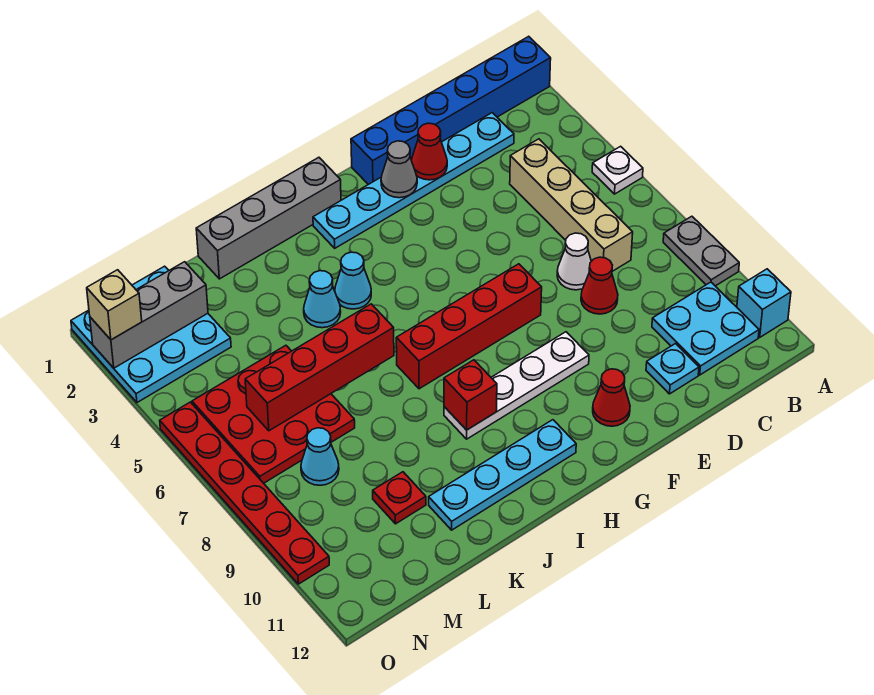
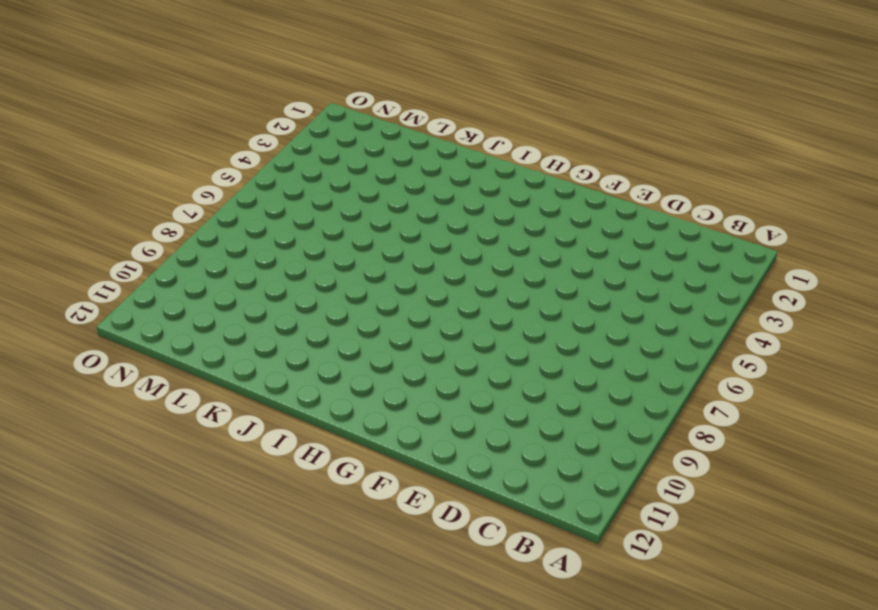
none -> blue brick A1:F1 level 1
none -> white plate A5 level 1
none -> grey plate A8:A9 level 1

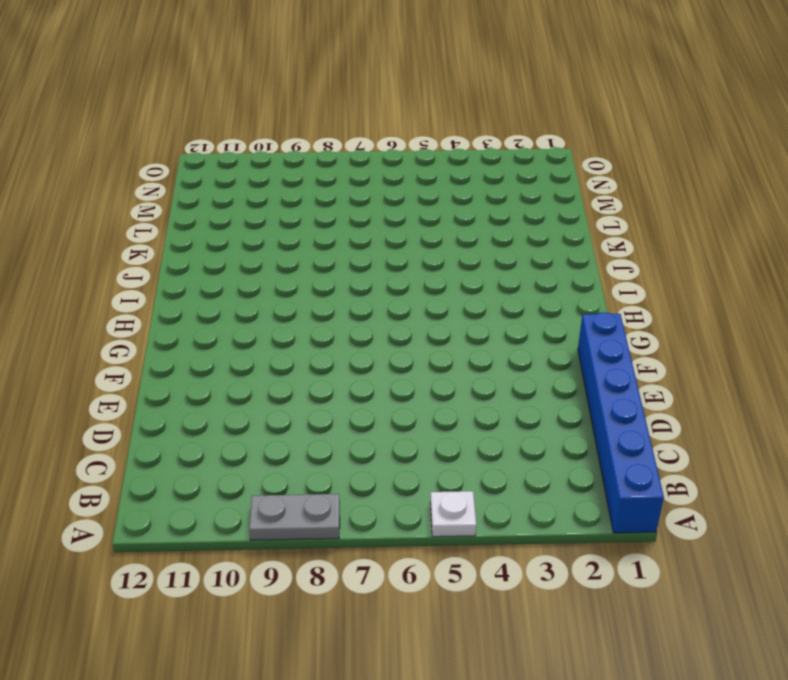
none -> cyan brick A11 level 1
none -> cyan plate B10:C11 level 1
none -> cyan plate C2:H2 level 1

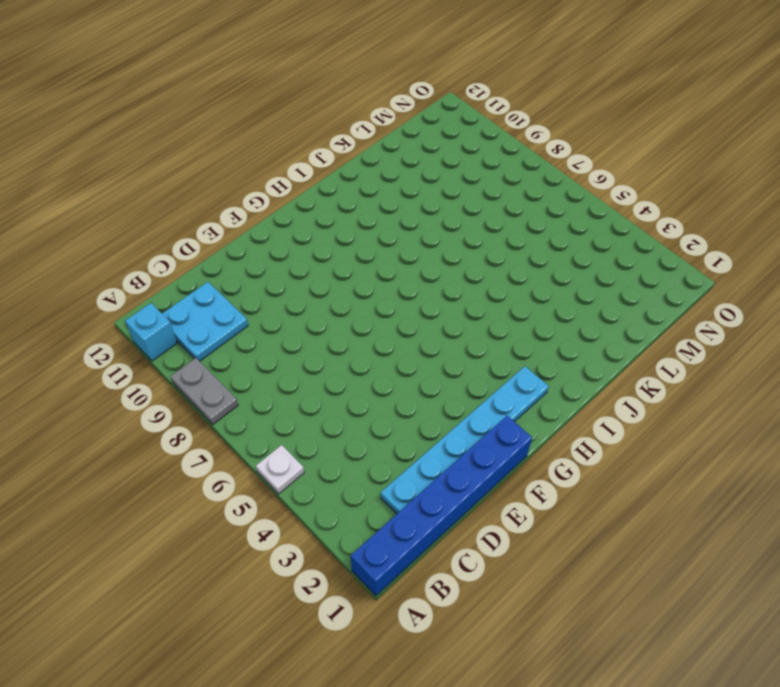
none -> tan brick C4:C7 level 1
none -> white cone D7 level 1
none -> red cone D8 level 1

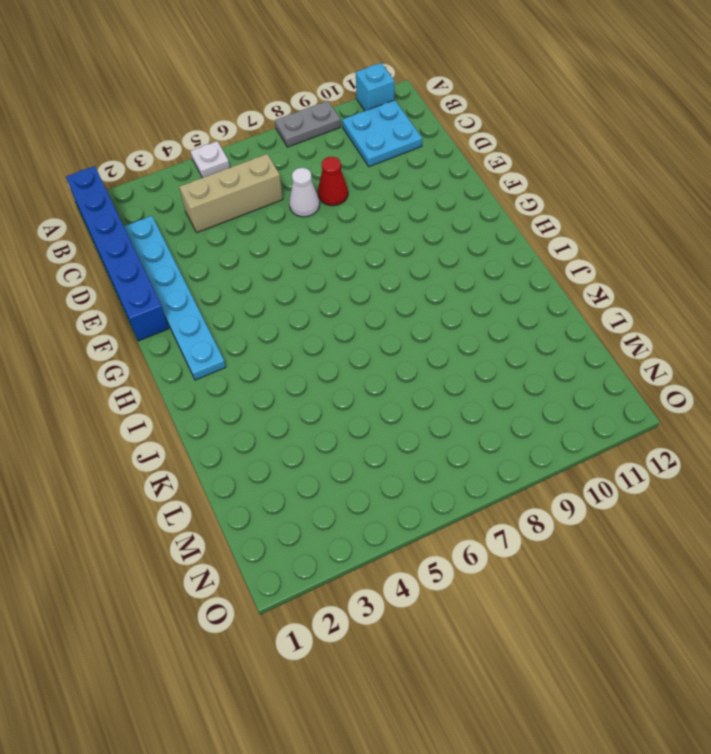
tan brick C4:C6 level 1 -> tan brick C4:C7 level 1
none -> cyan plate D11 level 1
none -> red brick F7:I7 level 1
none -> white plate F9:I9 level 1

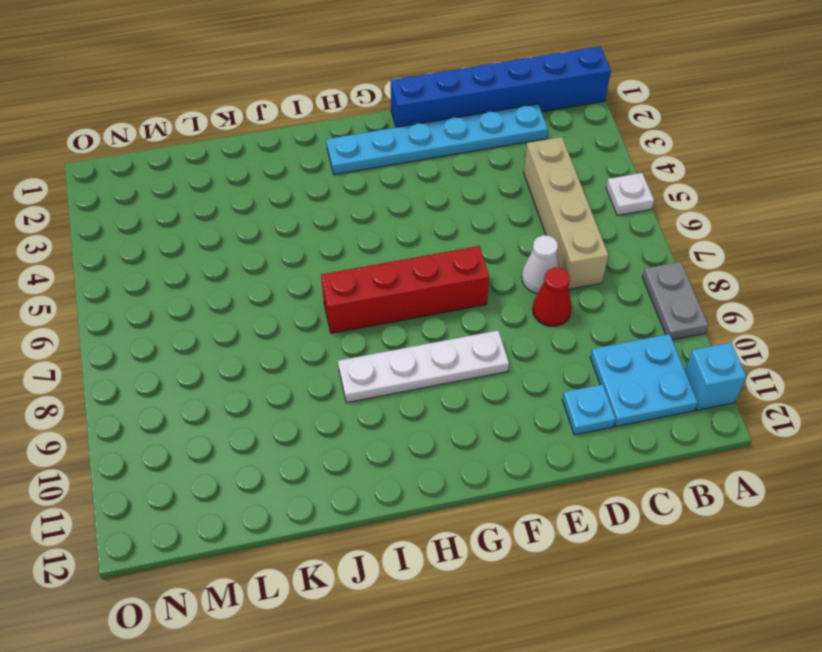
none -> red cone F11 level 1
none -> grey brick H1:K1 level 1
none -> cyan plate H11:K11 level 1

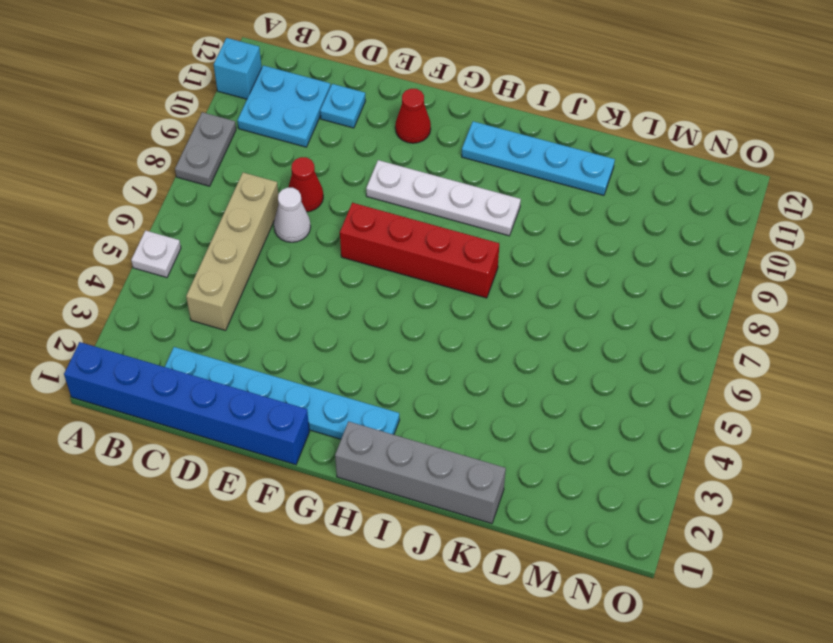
none -> cyan cone I4 level 1
none -> cyan cone J4 level 1
none -> red plate L5:N7 level 1

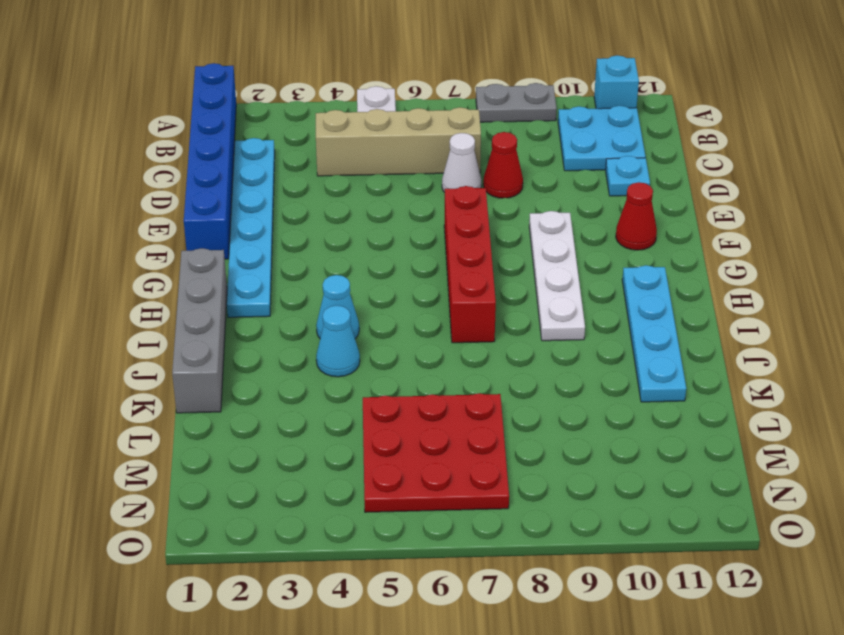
none -> red plate L10 level 1
none -> cyan plate M1:O3 level 1
none -> cyan cone M8 level 1

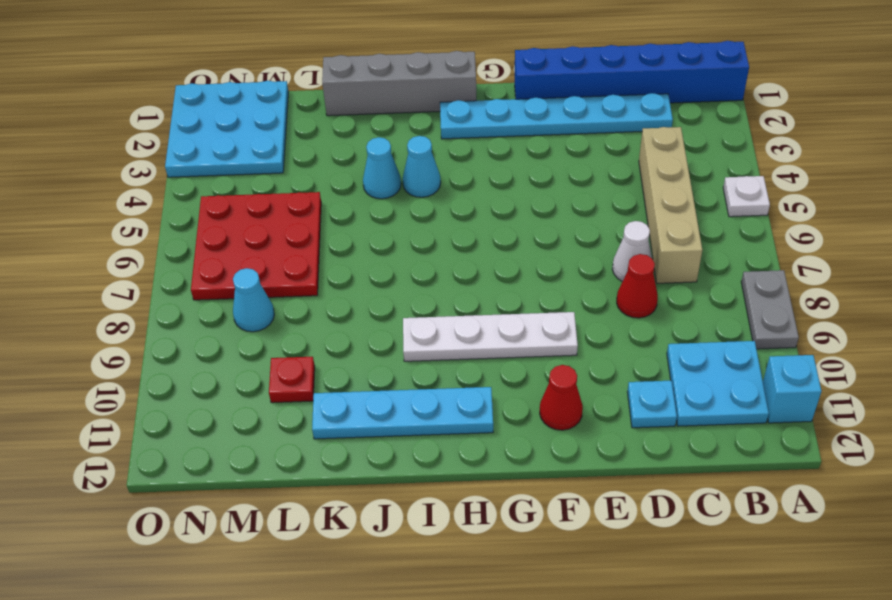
none -> red brick F7:I7 level 1
none -> red plate O5:O10 level 1
none -> red cone E2 level 2

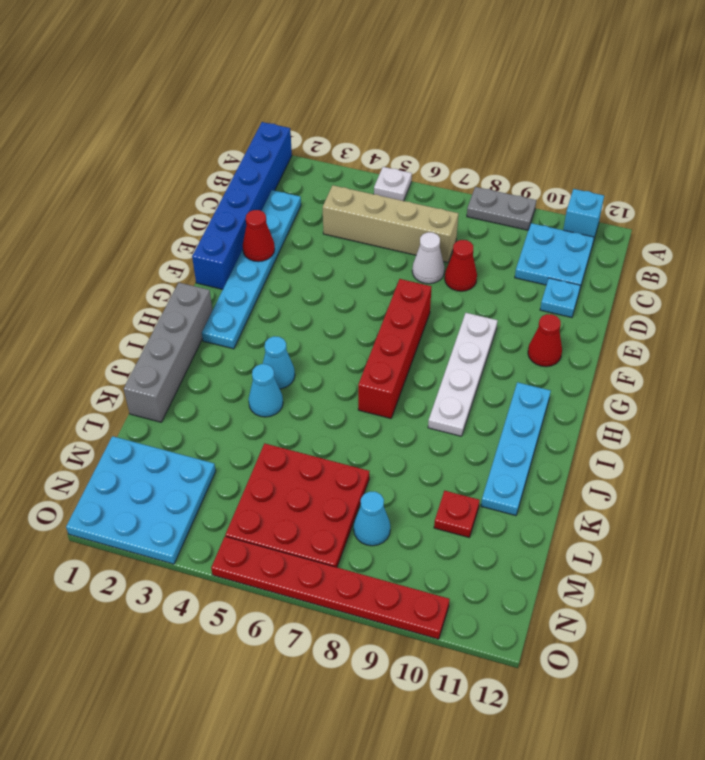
none -> grey cone F2 level 2
none -> red brick I9 level 2
none -> red brick J6:M6 level 2

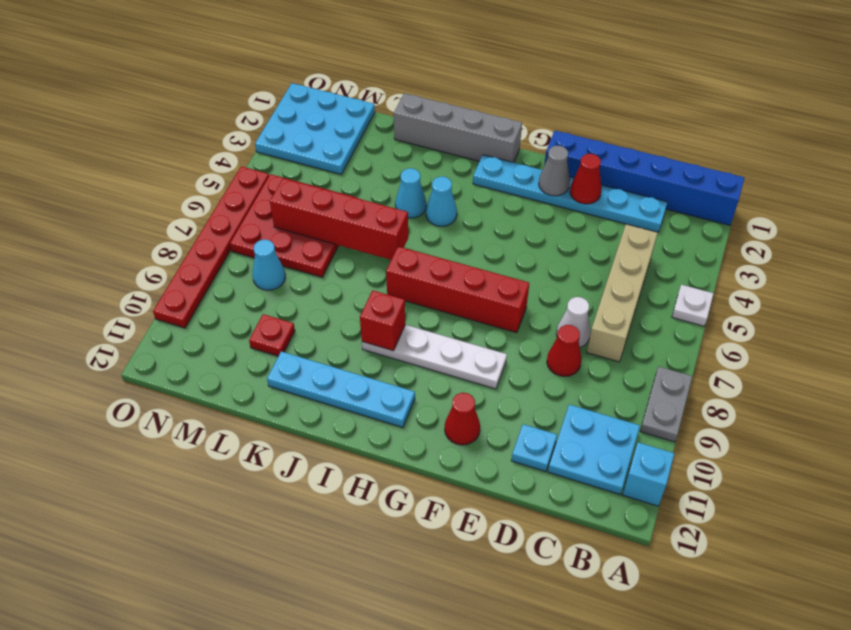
none -> grey brick M2:O2 level 2
none -> tan brick O2 level 3

